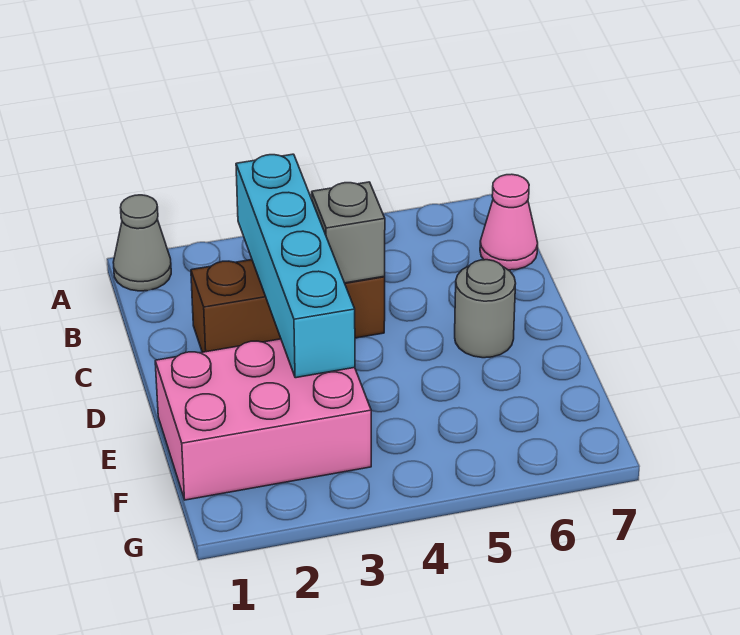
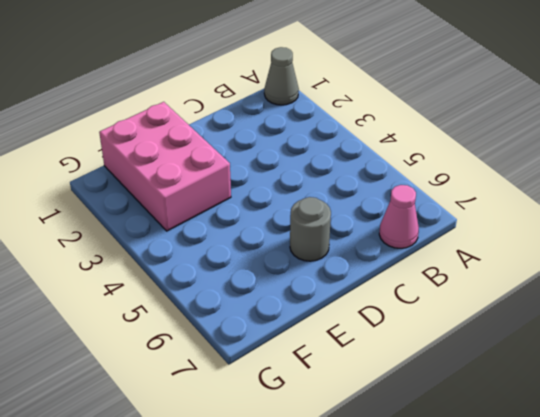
none -> brown brick C2:C4 level 1
none -> cyan brick B3:E3 level 2

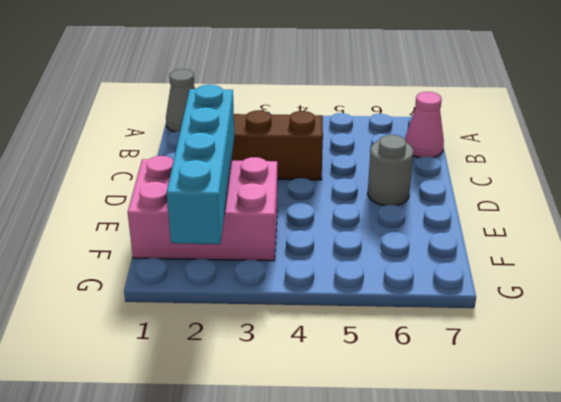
cyan brick D2:G2 level 2 -> cyan brick B3:E3 level 2
none -> grey brick C4 level 2

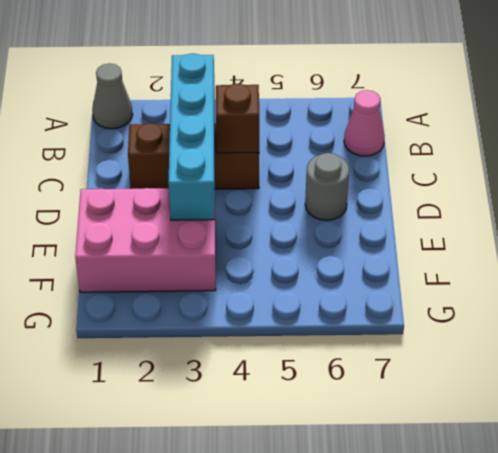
brown brick C4 level 2 -> grey brick C4 level 2

